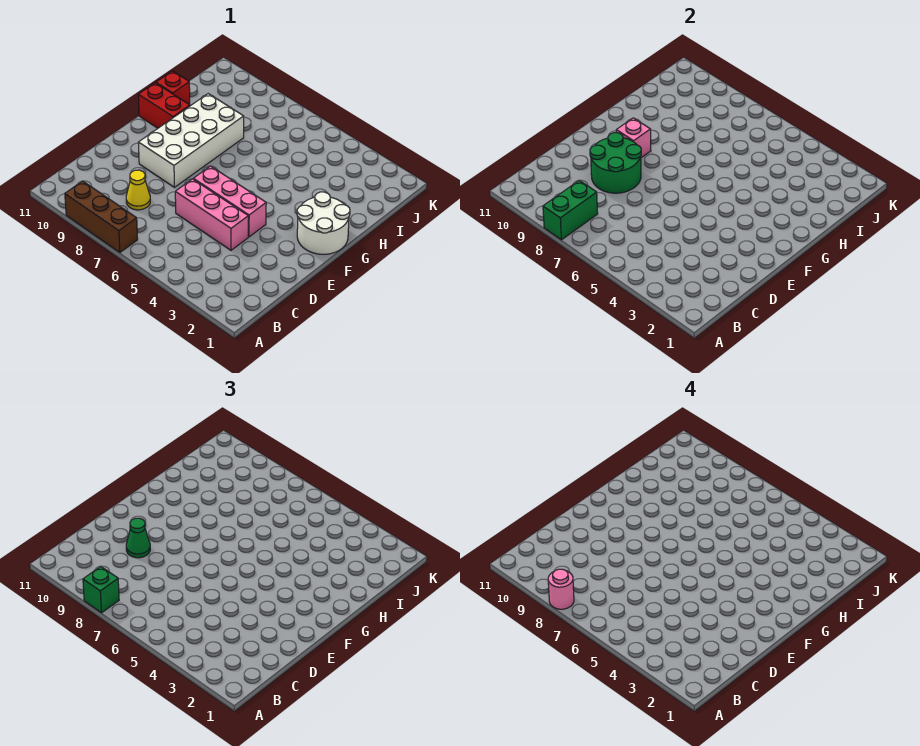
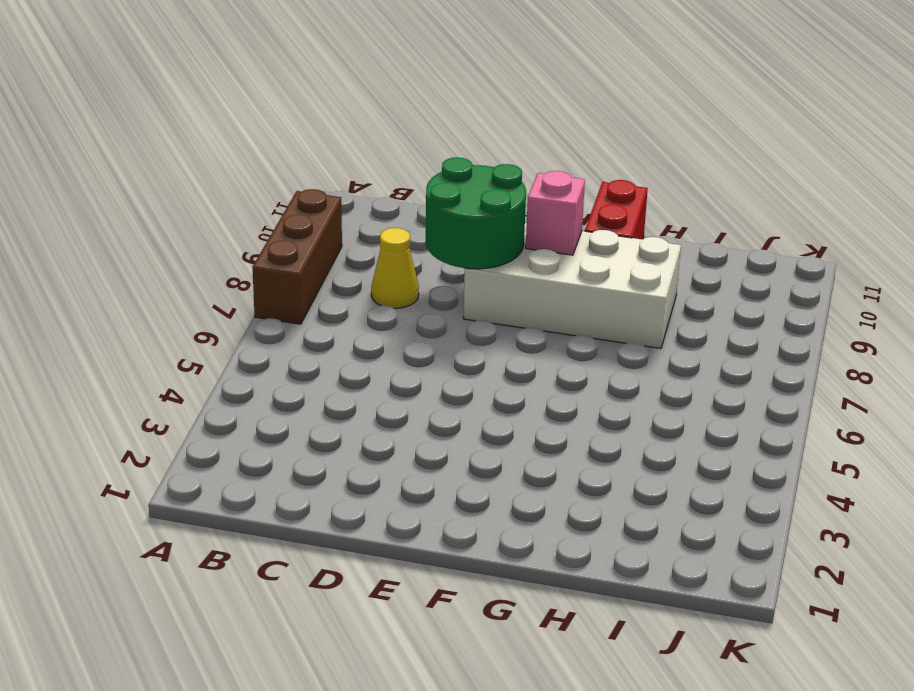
none -> pink brick D4:D6 level 1
none -> pink brick E4:E6 level 1
none -> white round brick F1:G2 level 1

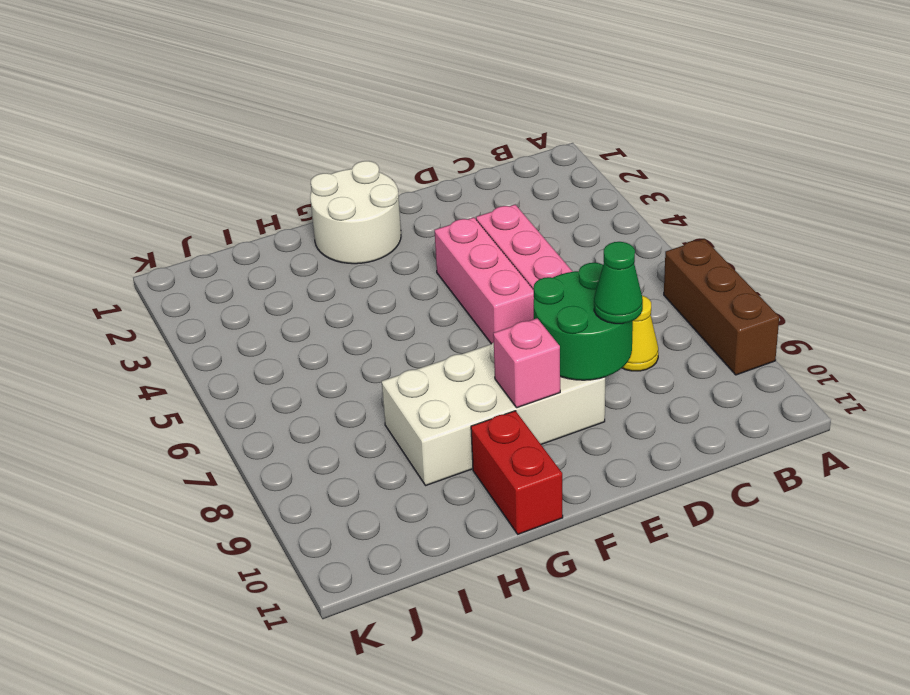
none -> red brick H11 level 1
none -> green brick A8:B8 level 2
none -> green brick A8 level 3

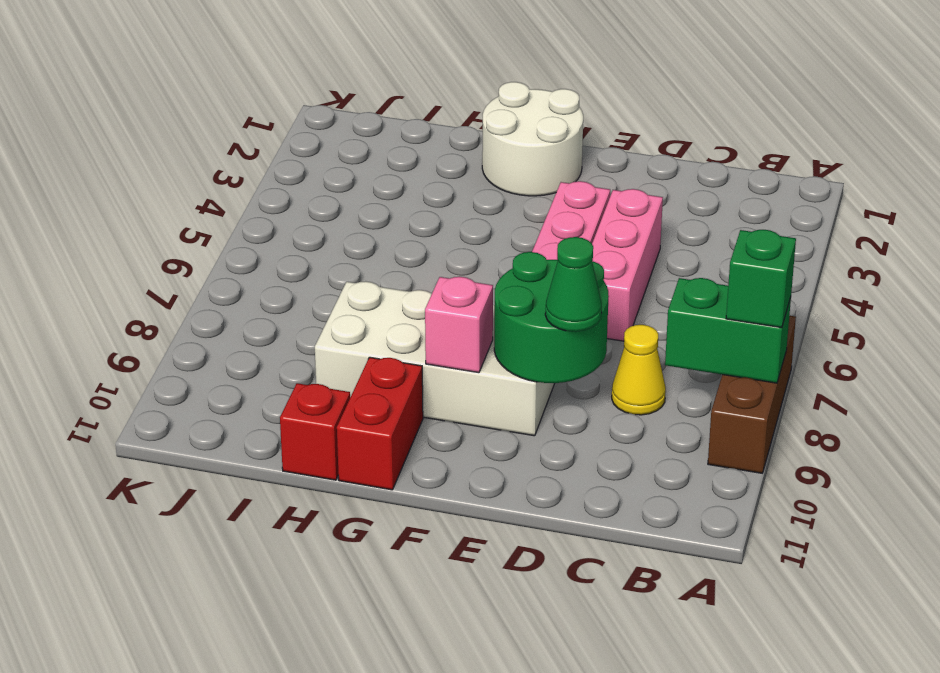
none -> pink round brick A8 level 4

